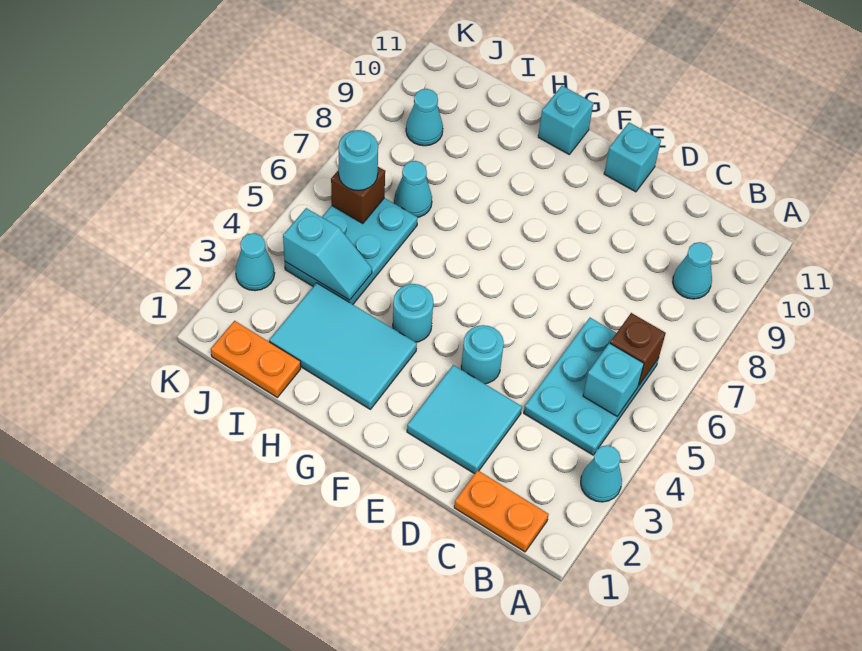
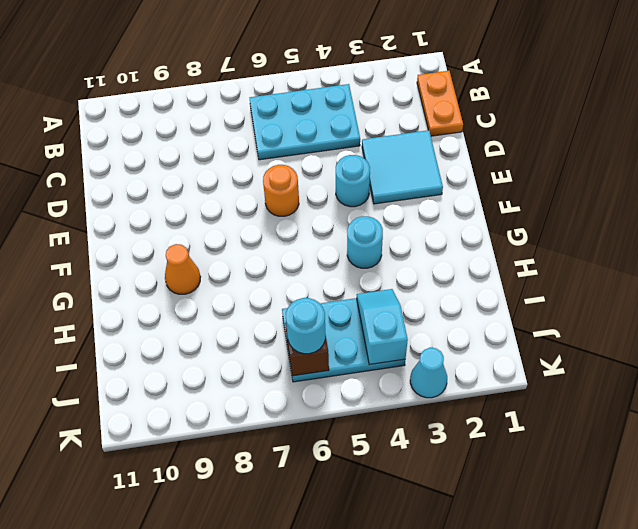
orange round brick E6 level 1 -> none
orange cone G9 level 1 -> none
none -> cyan cone A3 level 1
none -> cyan cone B9 level 1
none -> cyan brick E11 level 1

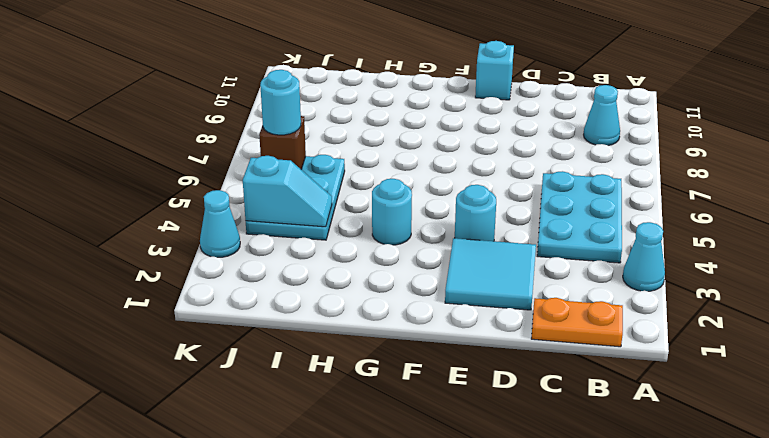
none -> cyan tile G2:I3 level 1
none -> cyan brick G11 level 1
none -> orange plate I1:J1 level 1

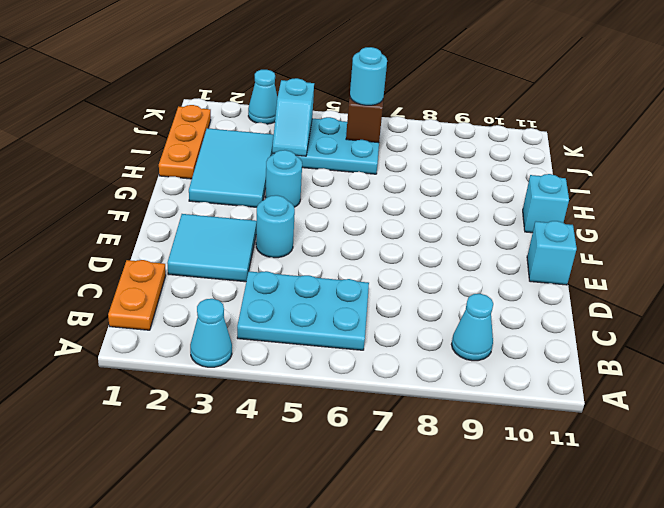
orange plate H1:J1 level 1 -> orange plate I1:J1 level 1
none -> cyan cone I7 level 1
none -> cyan cone J9 level 1
none -> cyan brick B5 level 2

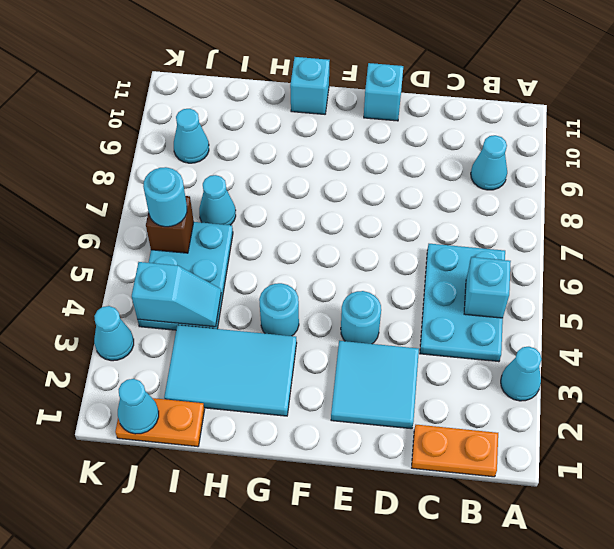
cyan cone J1 level 2 -> none
none -> brown brick B6 level 2

